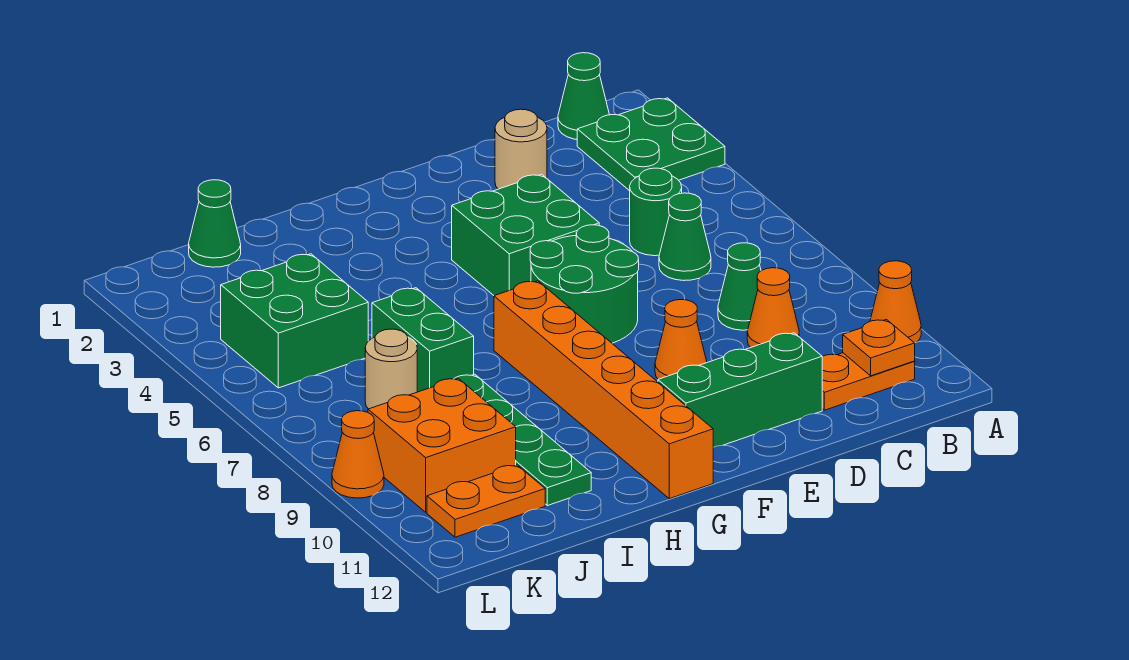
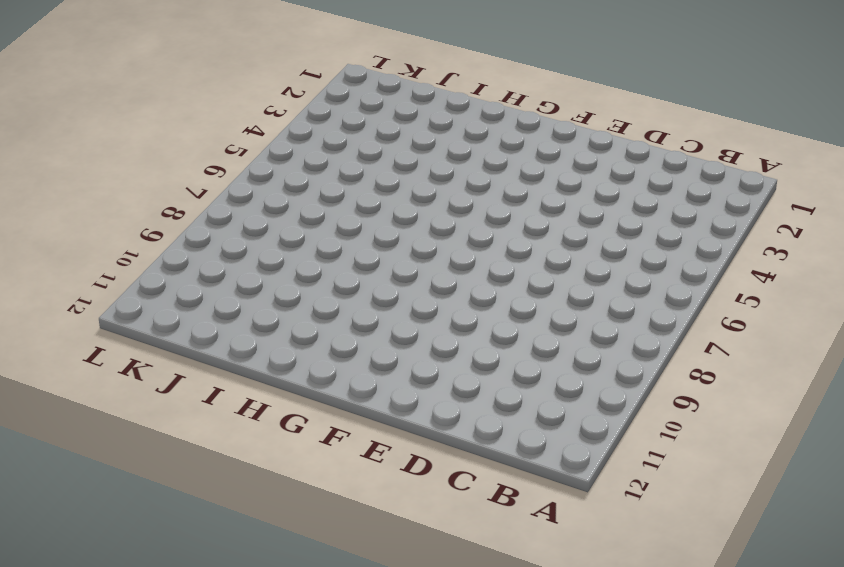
none -> green plate A2:B3 level 1
none -> orange cone A10 level 1
none -> green cone B1 level 1

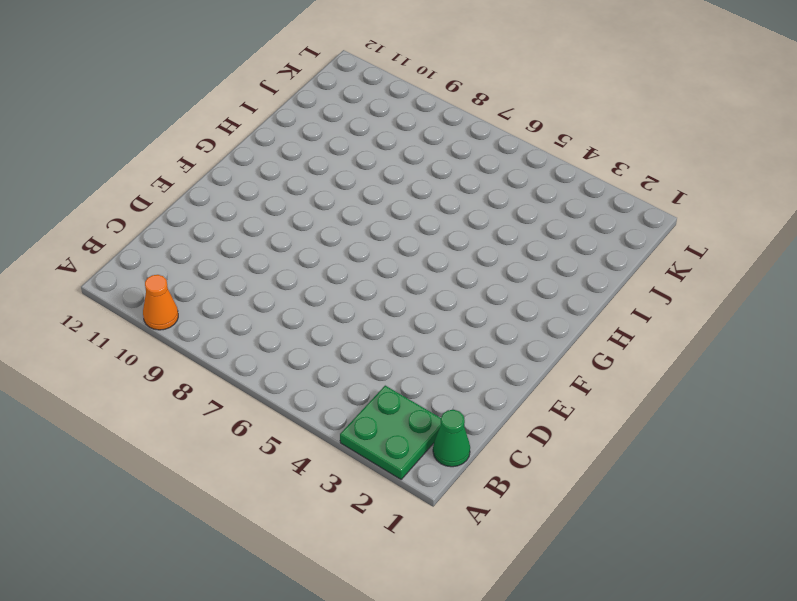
none -> orange plate B11:C11 level 1
none -> green round brick C5 level 1
none -> green cone C6 level 1

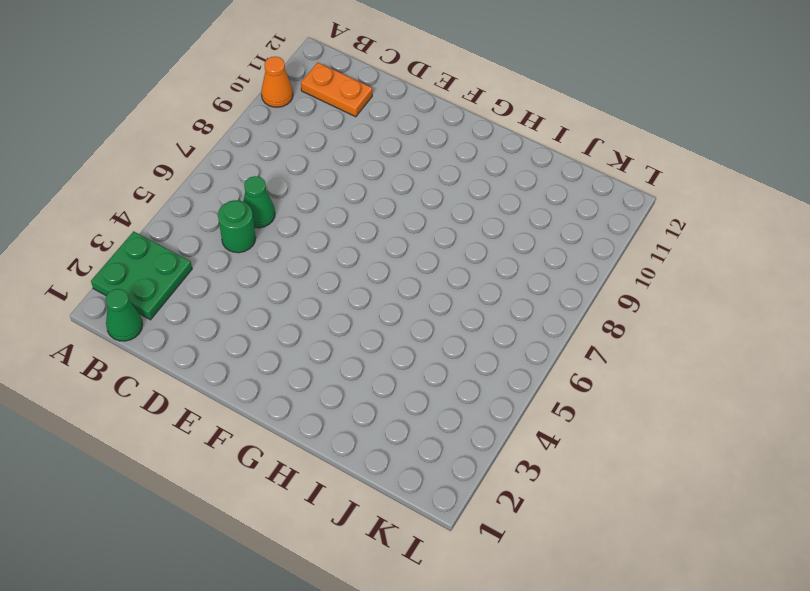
none -> green cone C8 level 1
none -> orange cone C9 level 1
none -> tan round brick D2 level 1

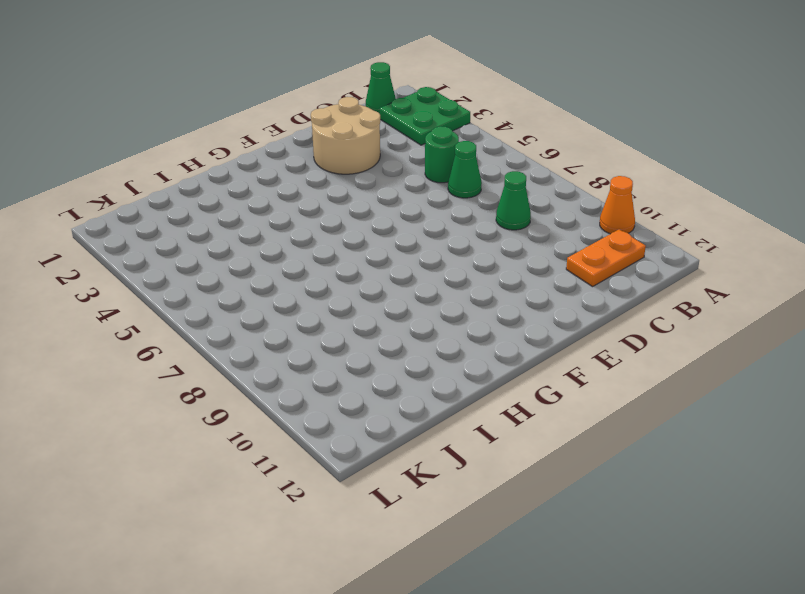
tan round brick D2:E3 level 1 -> tan round brick D2 level 1
none -> orange cone C9 level 1
none -> green brick D11:F11 level 1
none -> green brick E4:F5 level 1

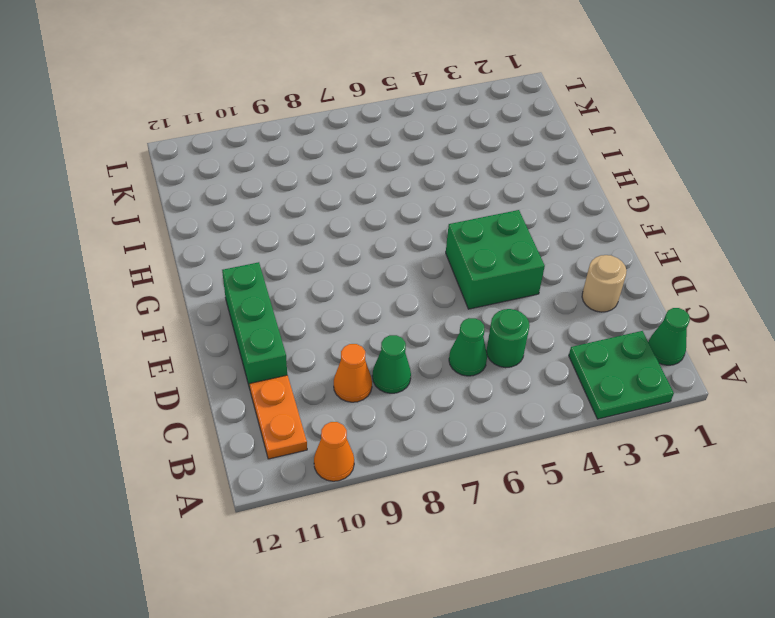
none -> green round brick E6:F7 level 1
none -> orange cone E9 level 1
none -> orange brick G7:G12 level 1

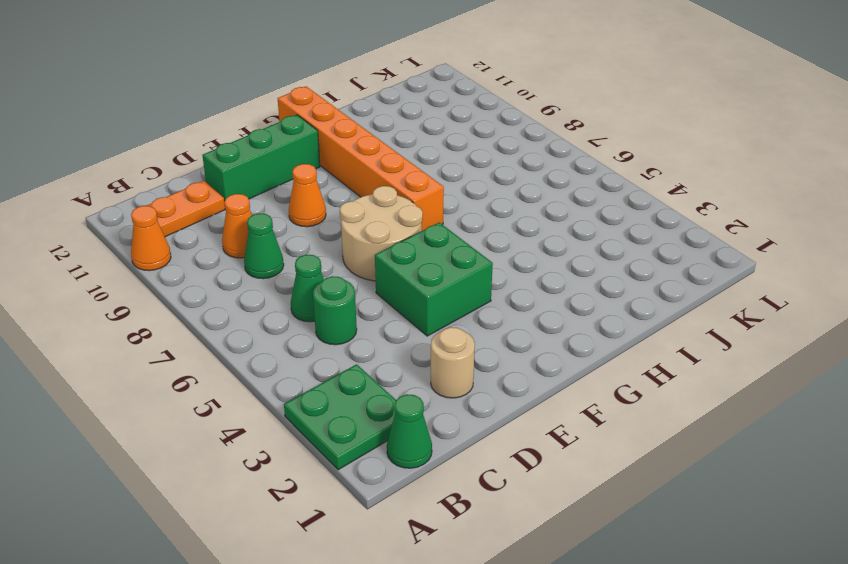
tan round brick E6:F7 level 1 -> green round brick E6:F7 level 1
none -> green brick I6:I7 level 1
none -> green plate I8:I11 level 1
none -> green cone J1 level 1

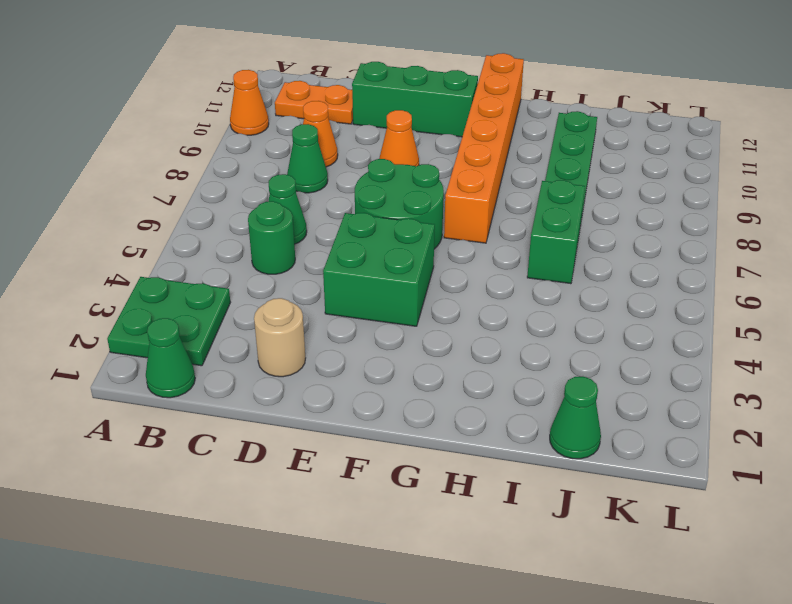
none -> green brick J4:K5 level 1
none -> tan round brick J7 level 1
none -> orange brick J9:K10 level 1

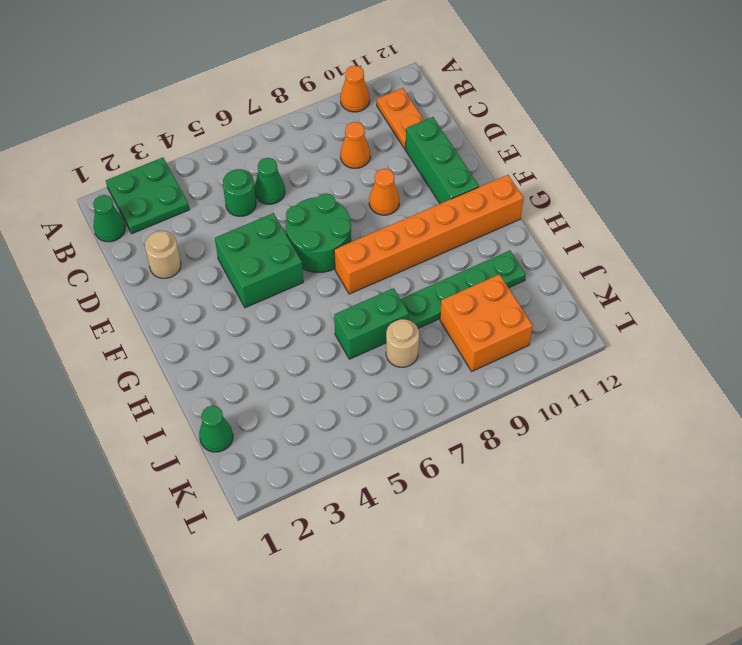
none -> green cone C8 level 1
none -> green brick J4:K5 level 1
none -> orange plate J11:K11 level 1

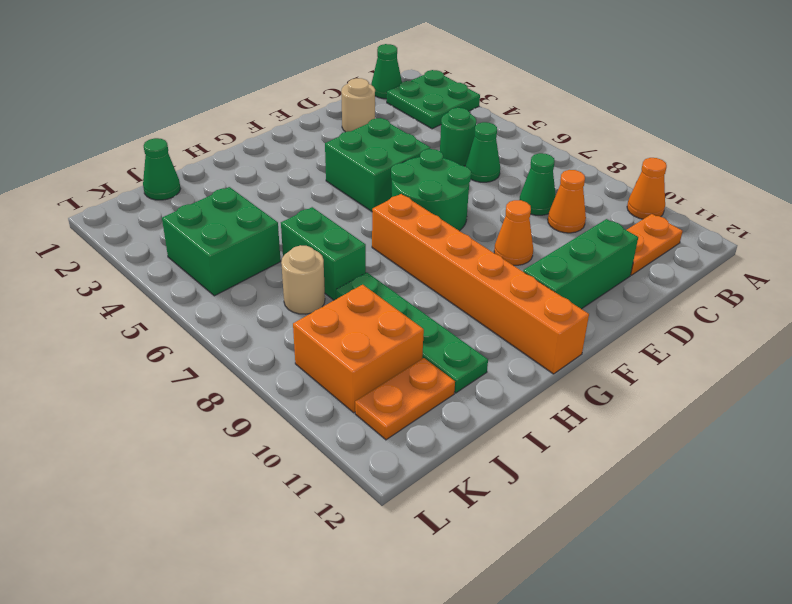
none -> orange cone L9 level 1
none -> orange plate B11 level 2

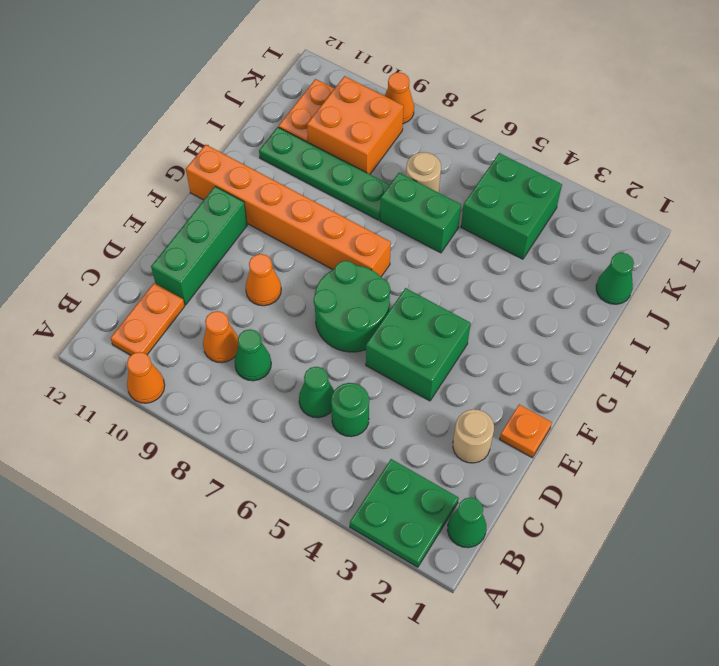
orange plate E1 level 1 -> orange plate B11 level 2

